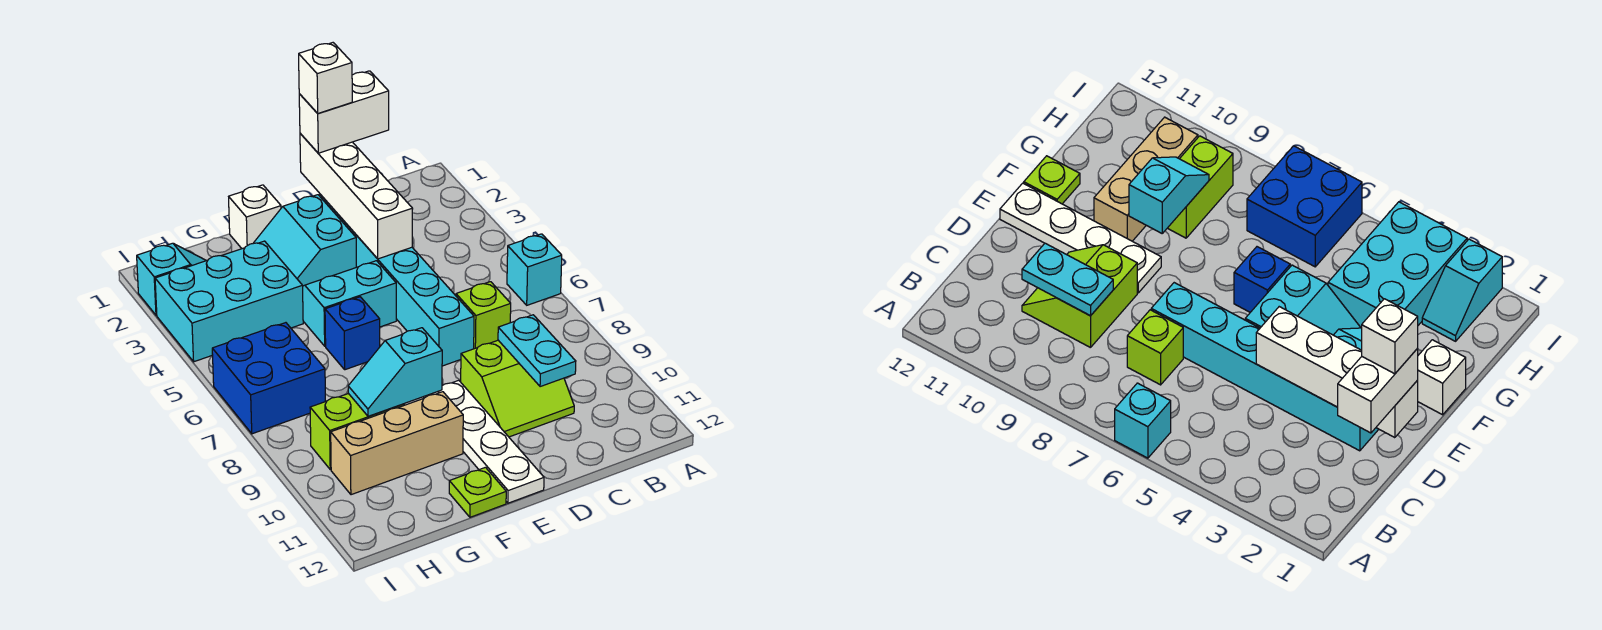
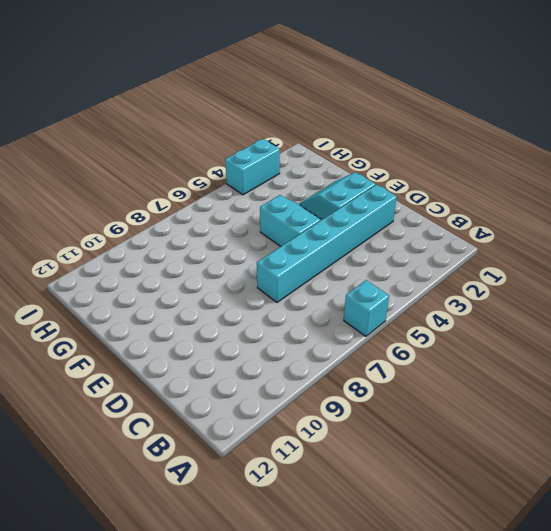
cyan brick I3:I4 level 1 -> cyan brick G3:I4 level 1
none -> lime brick C7 level 1
none -> lime slope C9:D10 level 1 top 9
none -> white plate E9:E12 level 1

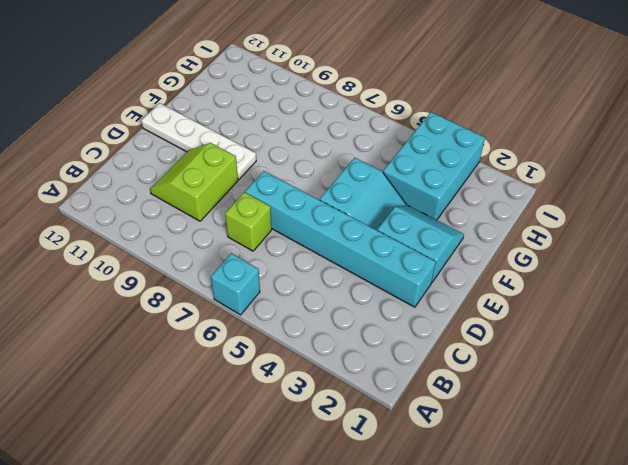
none -> white brick F1 level 1
none -> blue brick F6 level 1
none -> tan brick F10:H10 level 1

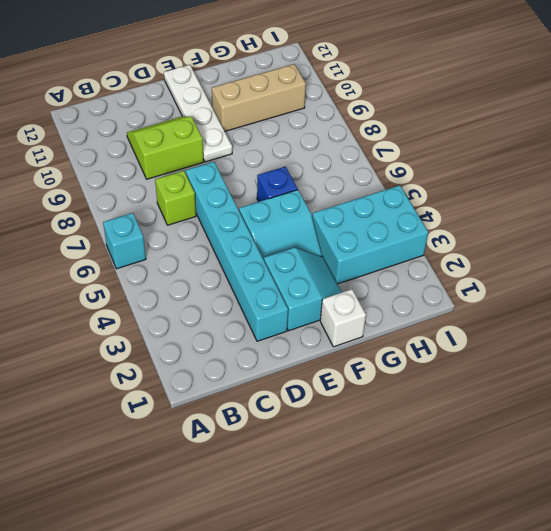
none -> lime plate F12 level 1
none -> lime brick G9:H9 level 1
none -> cyan slope H2:I2 level 1 top I

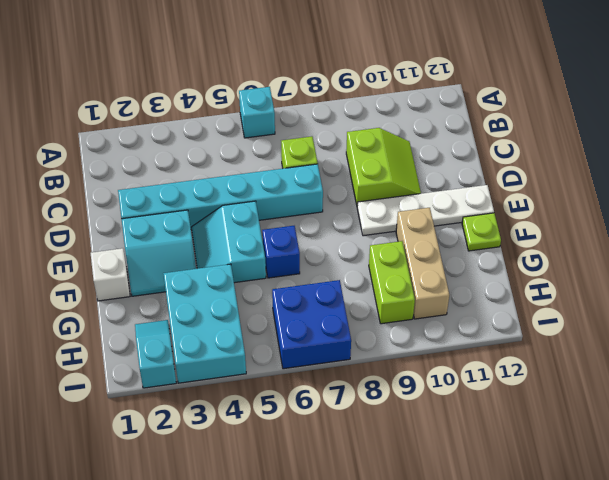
none -> cyan plate C9:C10 level 2
none -> white brick D1:D4 level 2
none -> cyan slope F9:G9 level 2 top F

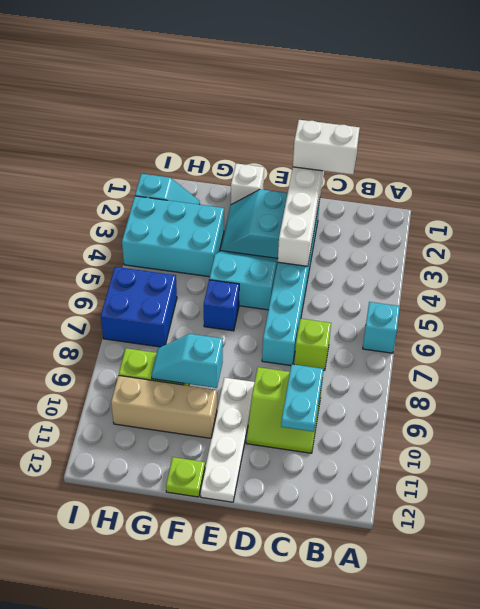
none -> white brick D1 level 4

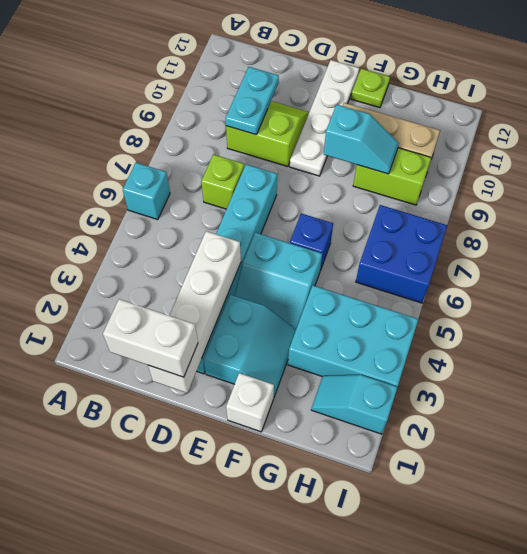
none -> white brick D1 level 4

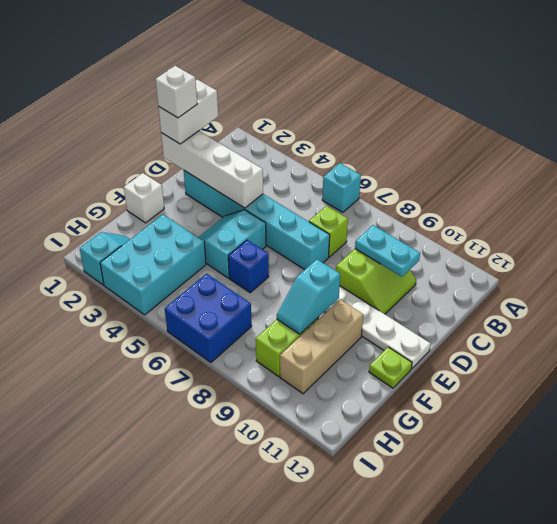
none -> cyan slope E2:F3 level 1 top E

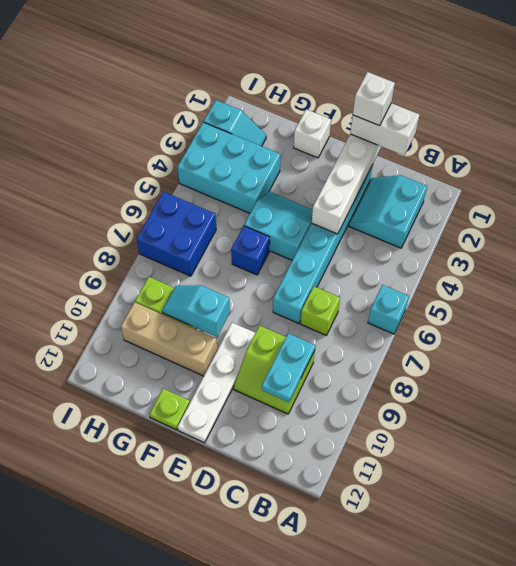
cyan slope B2:C3 level 1 top B -> cyan slope E2:F3 level 1 top E

